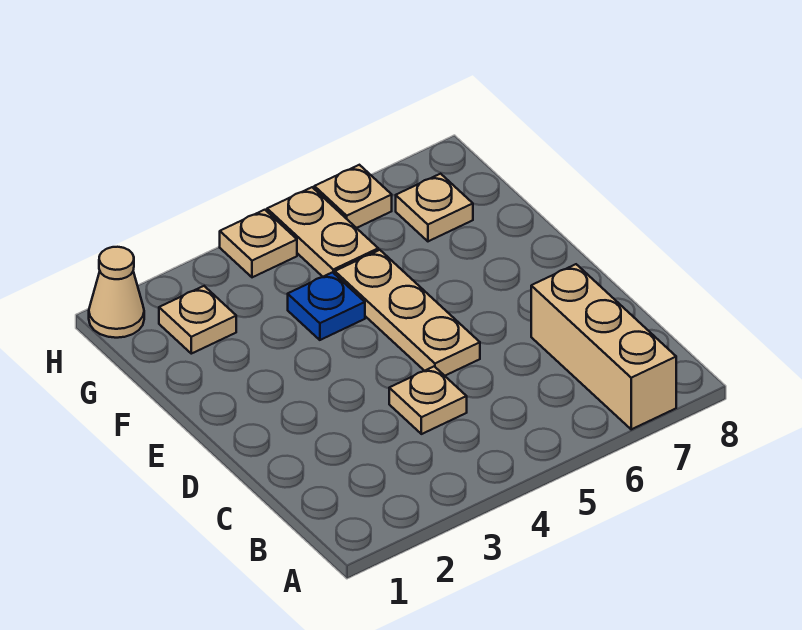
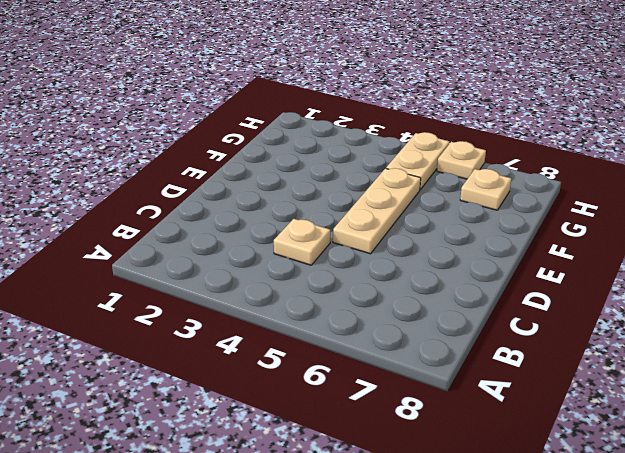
none -> tan brick A7:C7 level 1
none -> blue plate F4 level 1

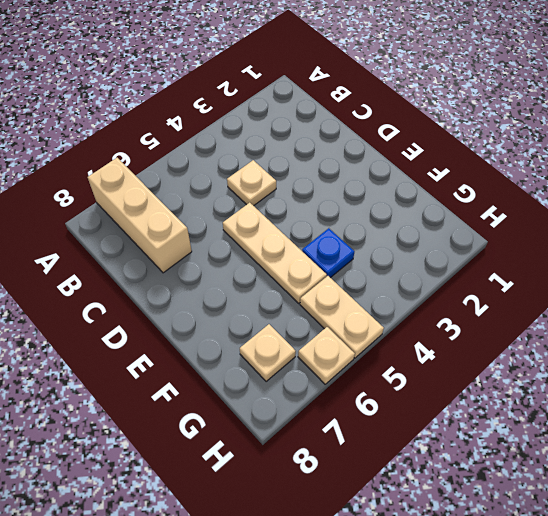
none -> tan plate G2 level 1
none -> tan cone H1 level 1

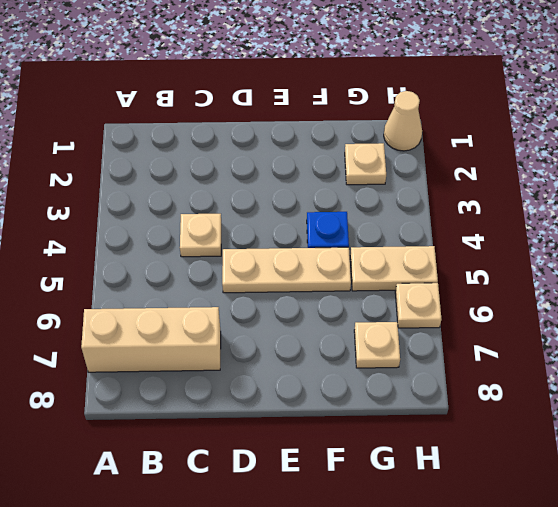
none -> tan plate H4 level 1

